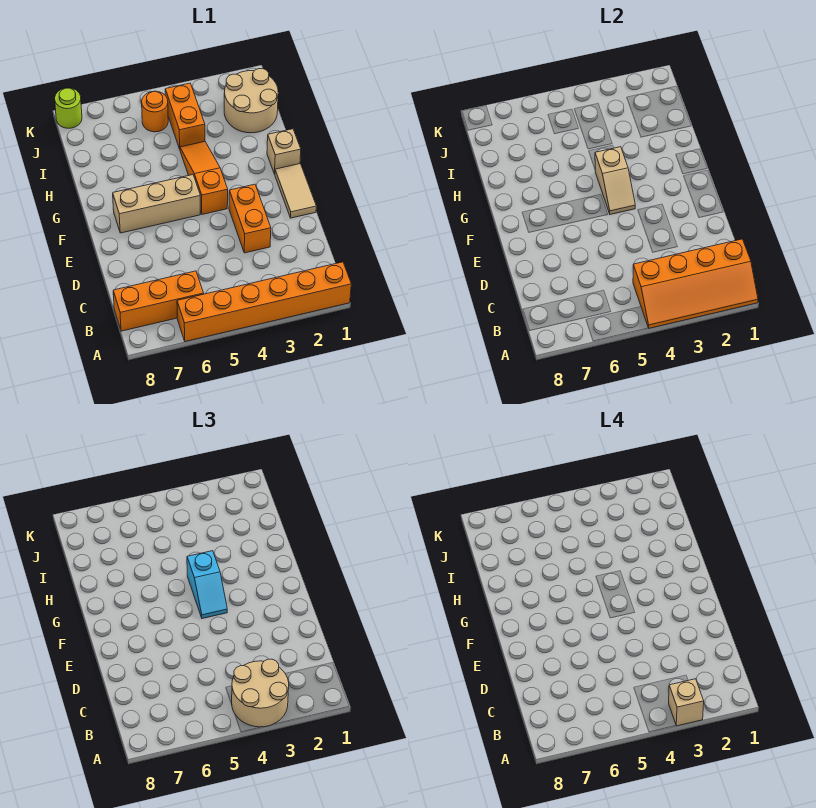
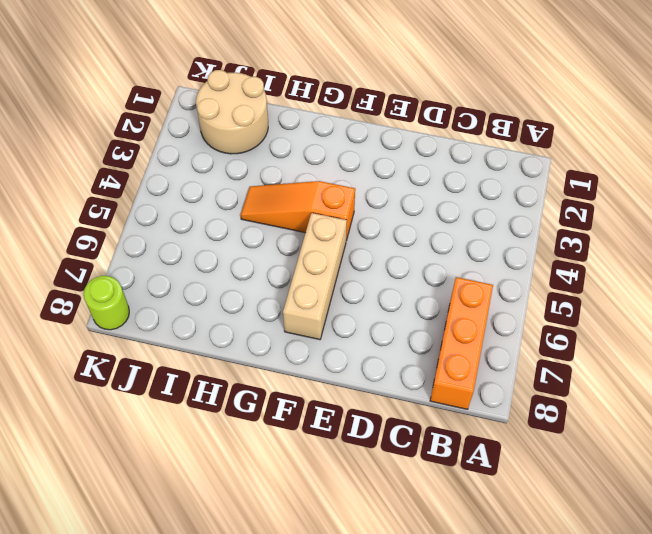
none -> orange brick A1:A6 level 1
none -> orange brick D3:E3 level 1
none -> tan tile E1:F1 level 1

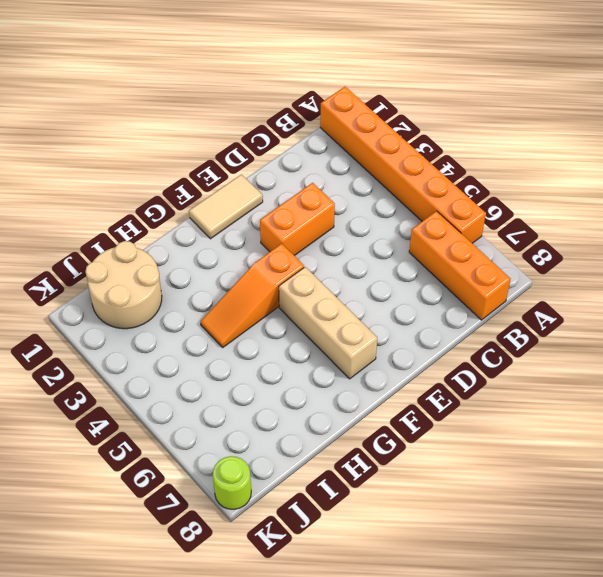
none -> tan brick G1 level 1
none -> orange brick I4:J4 level 1
none -> orange round brick J5 level 1

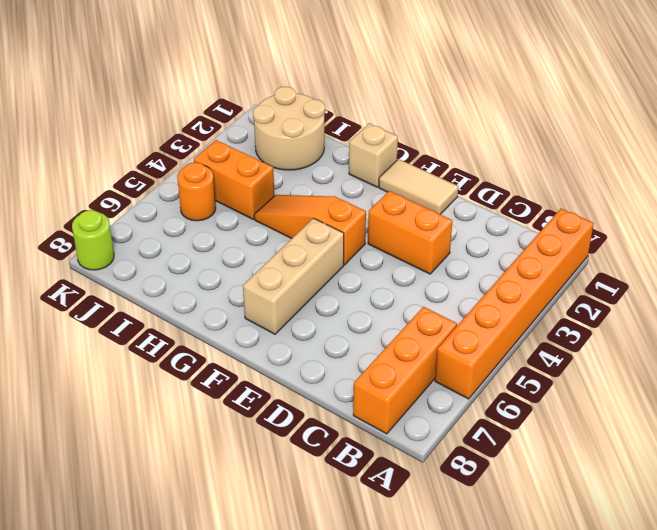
none -> orange slope A1:B4 level 2 top B
none -> tan slope F4:G4 level 2 top G
none -> tan round brick A3:B4 level 3

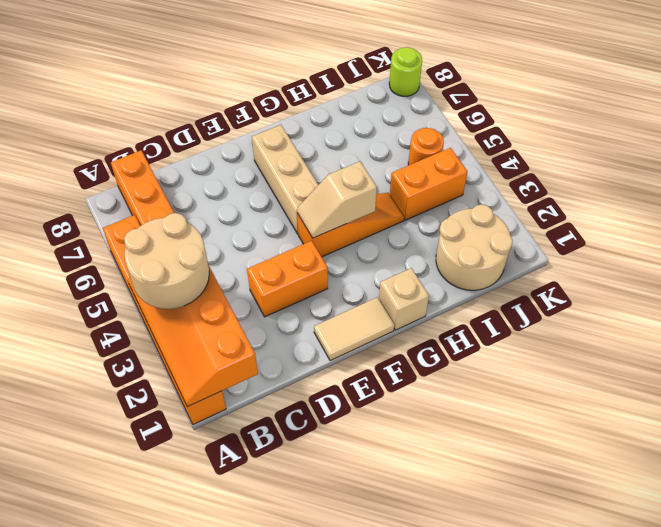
none -> cyan slope F4:G4 level 3 top G
none -> tan brick A3 level 4

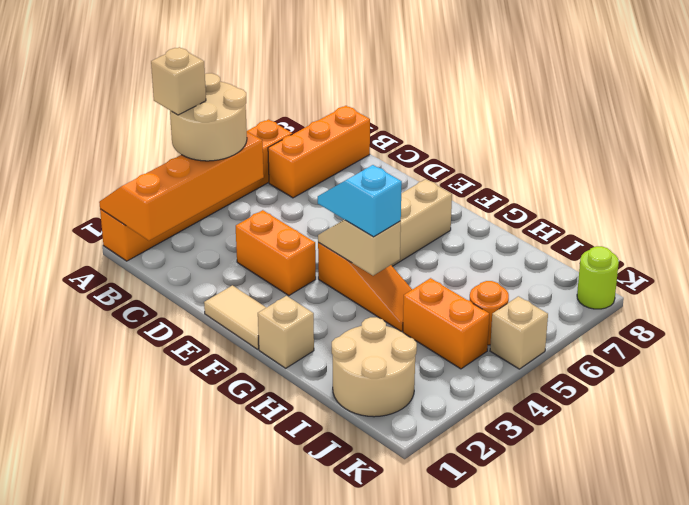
tan brick K5 level 1 -> none

